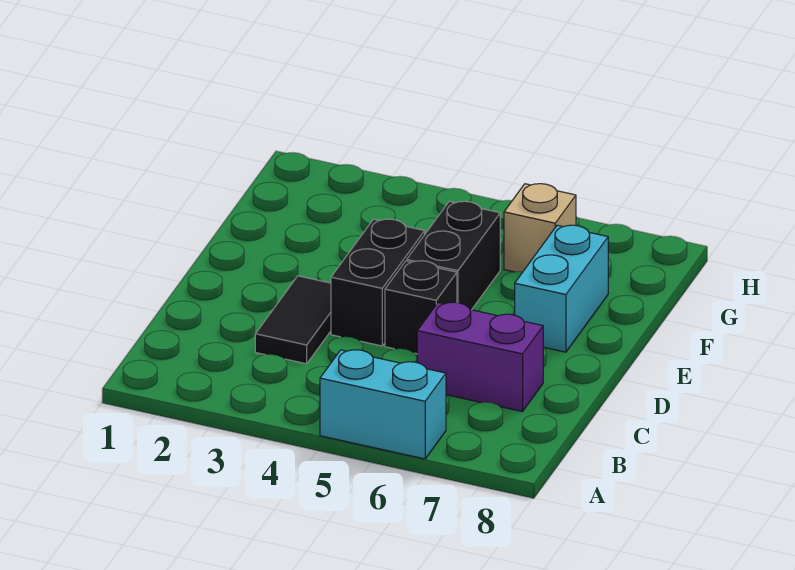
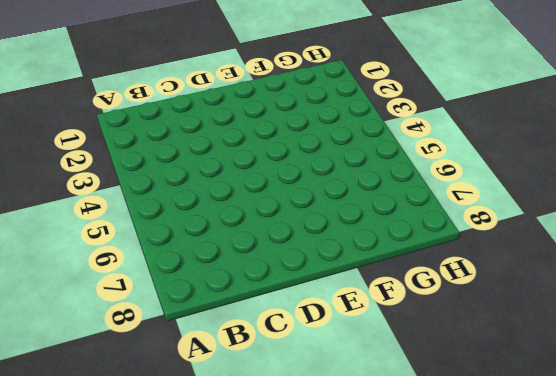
none -> cyan brick A5:A6 level 1
none -> black tile C3:D3 level 1

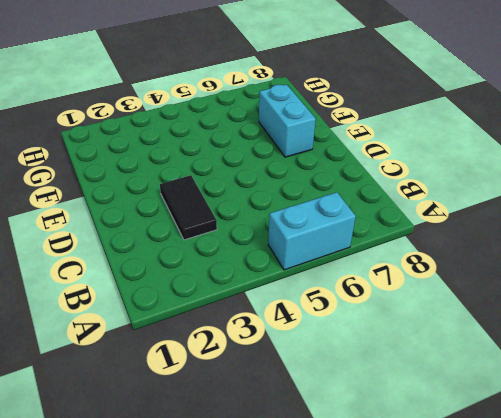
none -> purple brick C6:C7 level 1
none -> black brick D4:E4 level 1

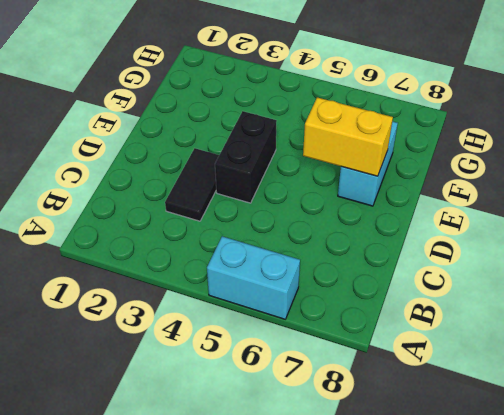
yellow brick E6:E7 level 2 -> none
none -> purple brick C6:C7 level 1
none -> black brick D5 level 1

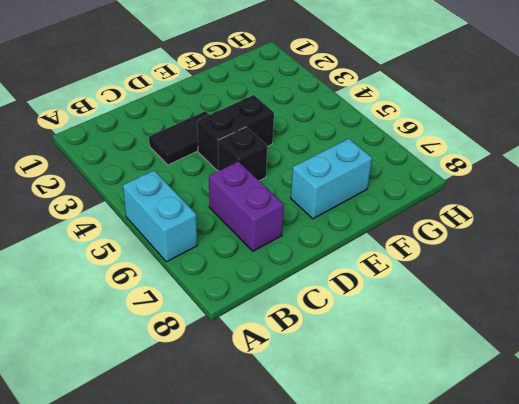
none -> black brick E5:F5 level 1
none -> tan brick G6 level 1

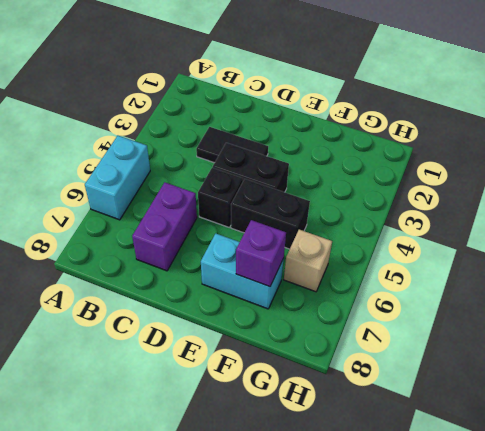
purple brick F7 level 2 -> none

